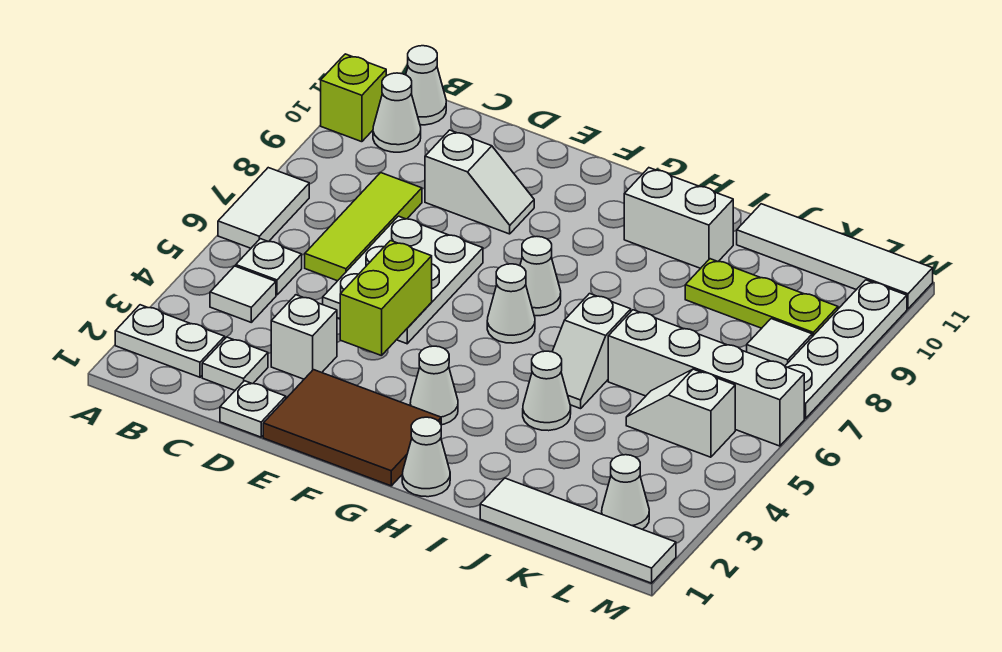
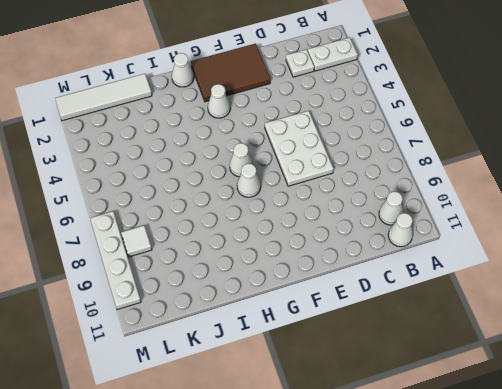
none -> white tile A6:A7 level 1
none -> lime brick A10 level 1
none -> white tile B4 level 1
none -> white plate B5 level 1

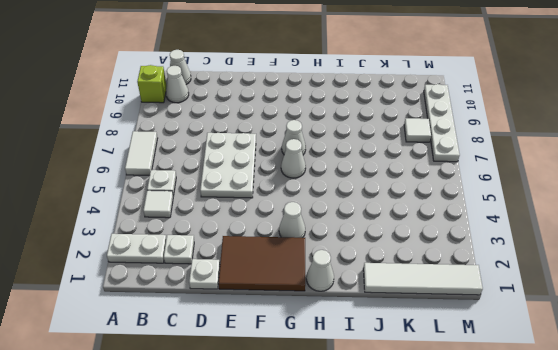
none -> lime tile C6:C8 level 1
none -> white brick D3 level 1
none -> white slope D9:E9 level 1 top D
none -> white brick H10:I10 level 1

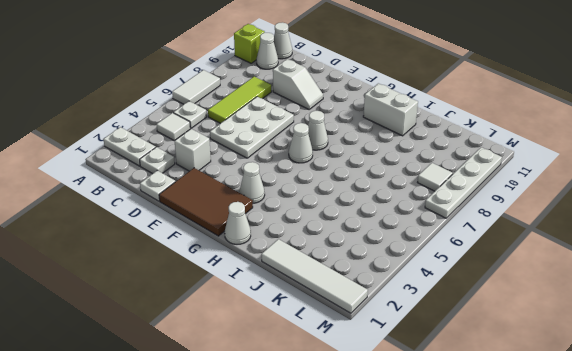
none -> white cone I4 level 1
none -> white slope I5:I6 level 1 top 6
none -> white brick J6:M6 level 1
none -> lime plate J9:L9 level 1

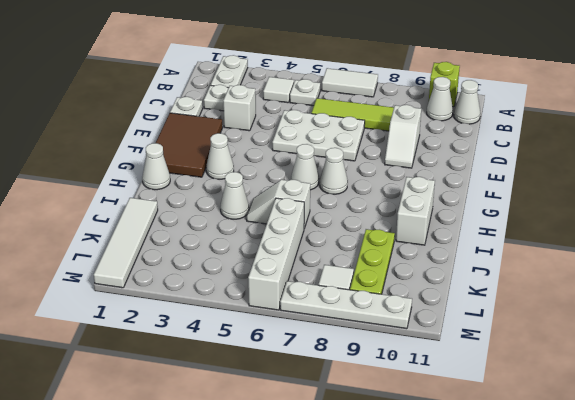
none -> white tile J11:M11 level 1
none -> white slope K5:L5 level 1 top L
none -> white cone L2 level 1
none -> lime brick E4:E5 level 2

